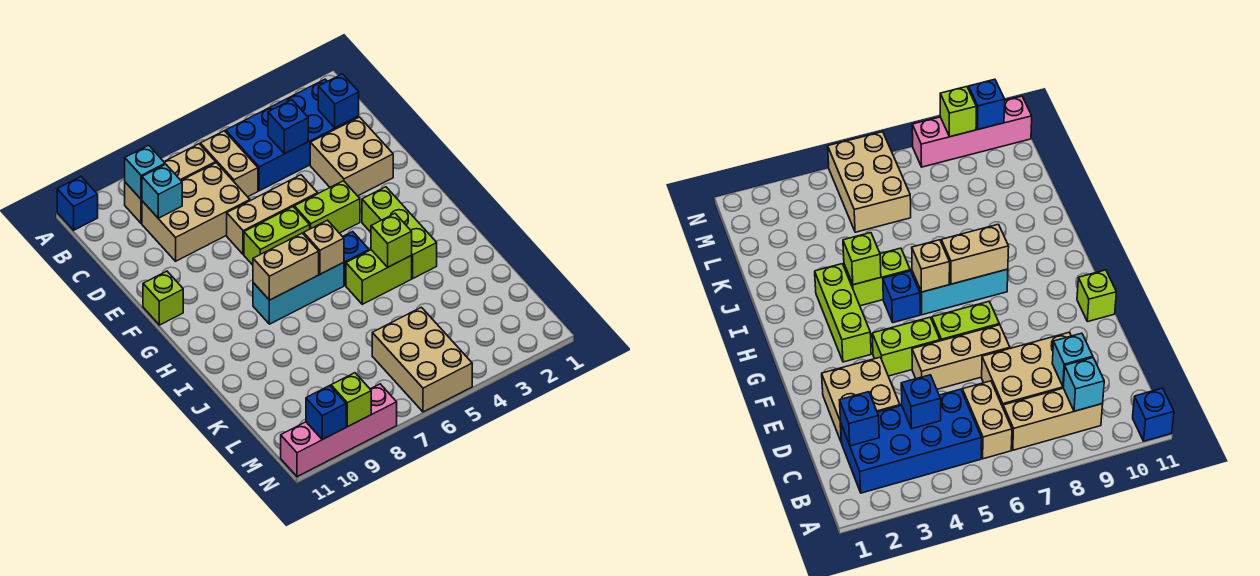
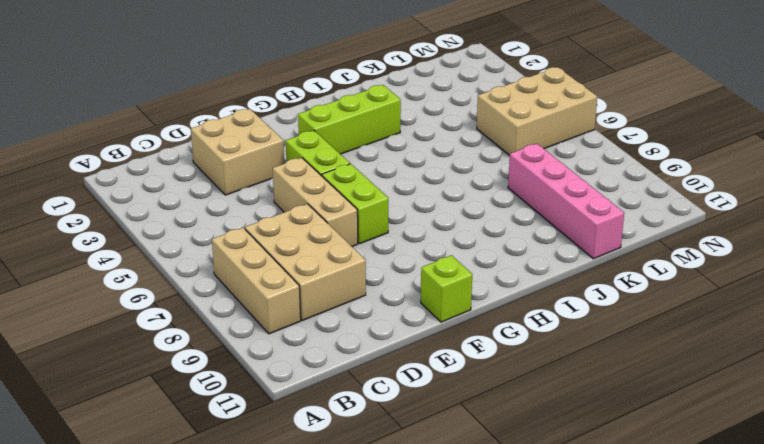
pink brick K8:K11 level 1 -> pink brick N8:N11 level 1
none -> blue brick A11 level 1
none -> blue brick B2:C5 level 1
none -> tan brick B6:C6 level 1

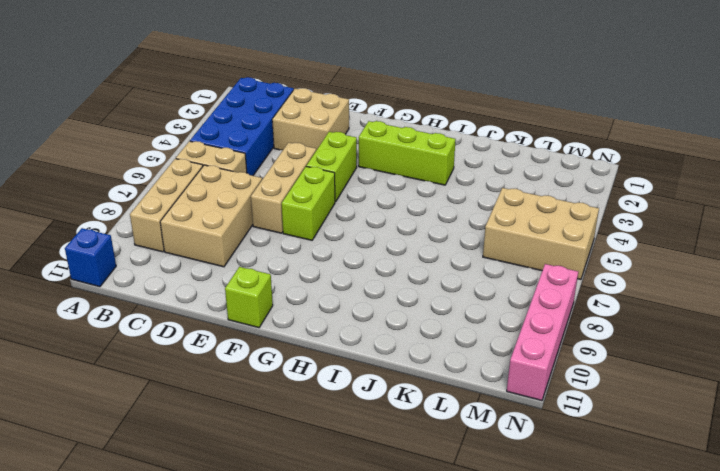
none -> blue brick H5 level 1
none -> cyan brick H6:H8 level 1
none -> lime brick I4:I5 level 1

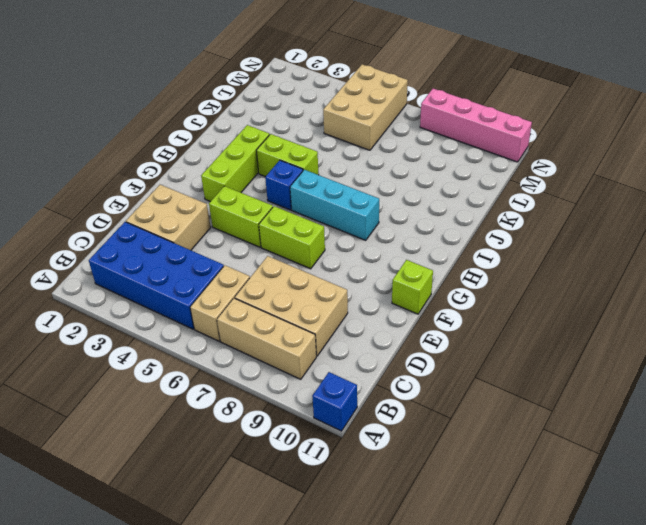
none -> tan brick E5:E7 level 1
none -> cyan brick B9 level 2
none -> blue brick C2 level 2

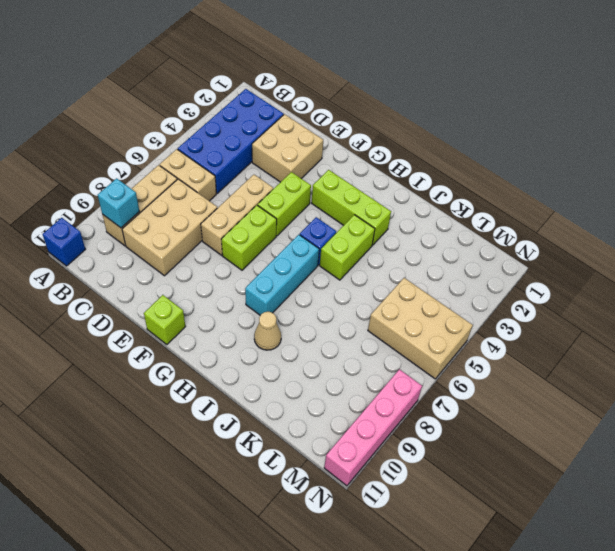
tan cone I9 level 1 -> none
none -> blue brick C2 level 2
none -> blue brick C4 level 2
none -> cyan brick C9 level 2

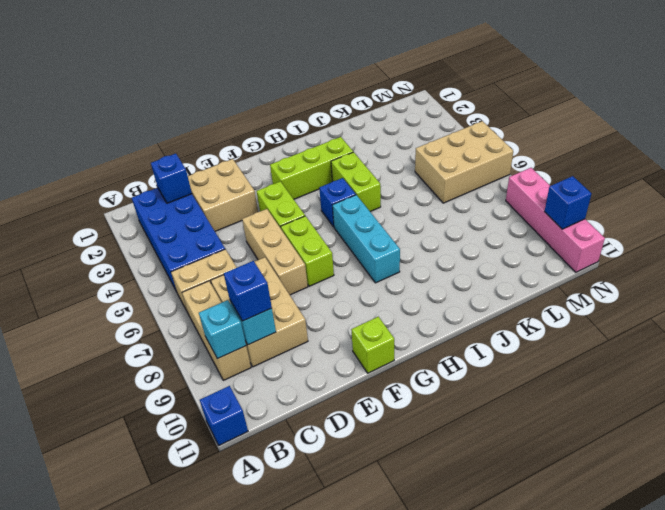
blue brick C9 level 3 -> blue brick C4 level 2
none -> tan brick H6 level 2
none -> tan brick H7:H8 level 2
none -> lime brick I4 level 2

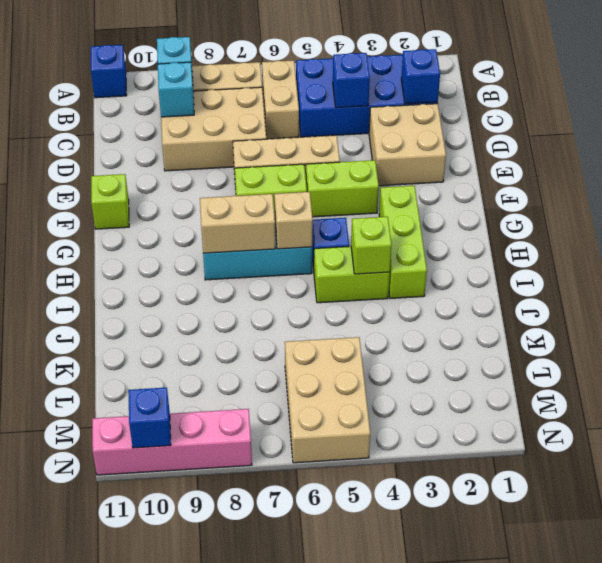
none -> lime brick N9 level 2

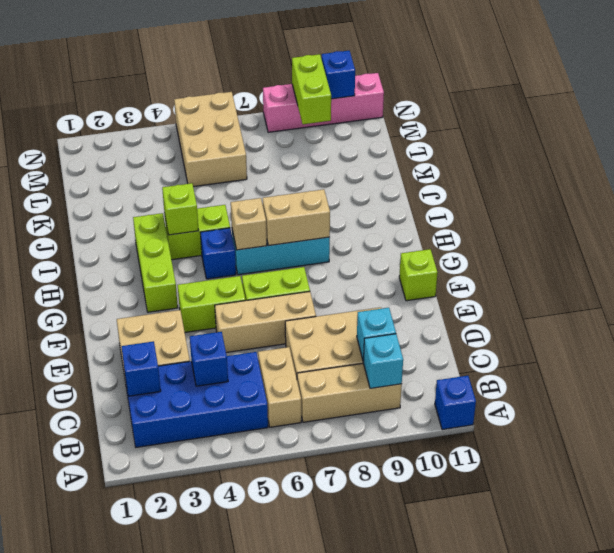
lime brick M9:N9 level 2 -> lime brick N9 level 2

